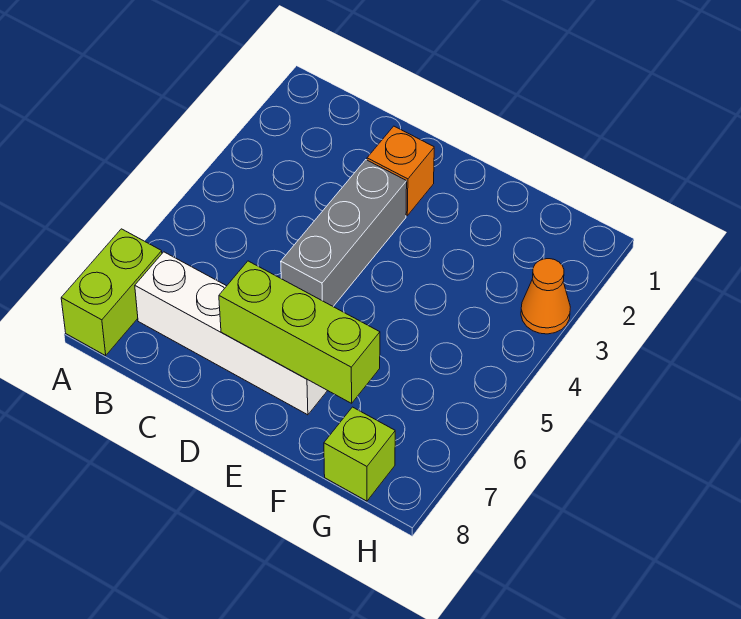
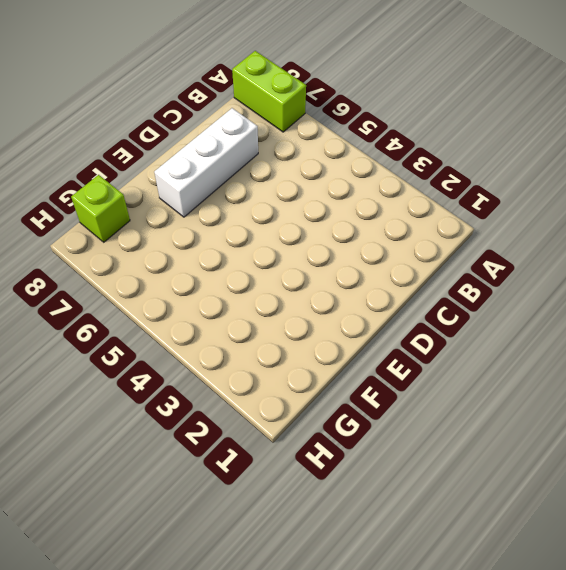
white brick C7:E7 level 1 -> white brick B7:E7 level 1
none -> orange brick D2 level 1
none -> grey brick D3:D5 level 1

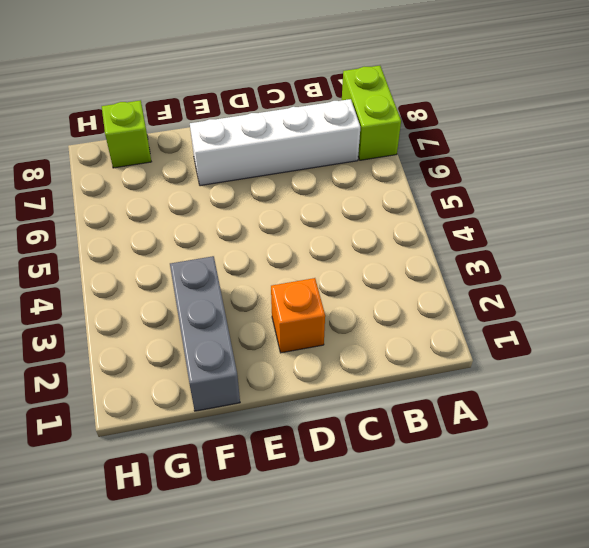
grey brick F1:F3 level 1 -> grey brick D3:D5 level 1
none -> orange cone H3 level 1
none -> lime brick D7:F7 level 2

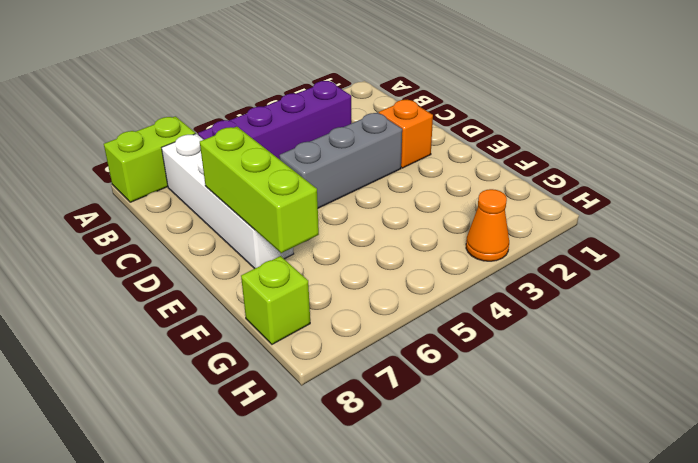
purple brick B3:B6 level 1 -> none

